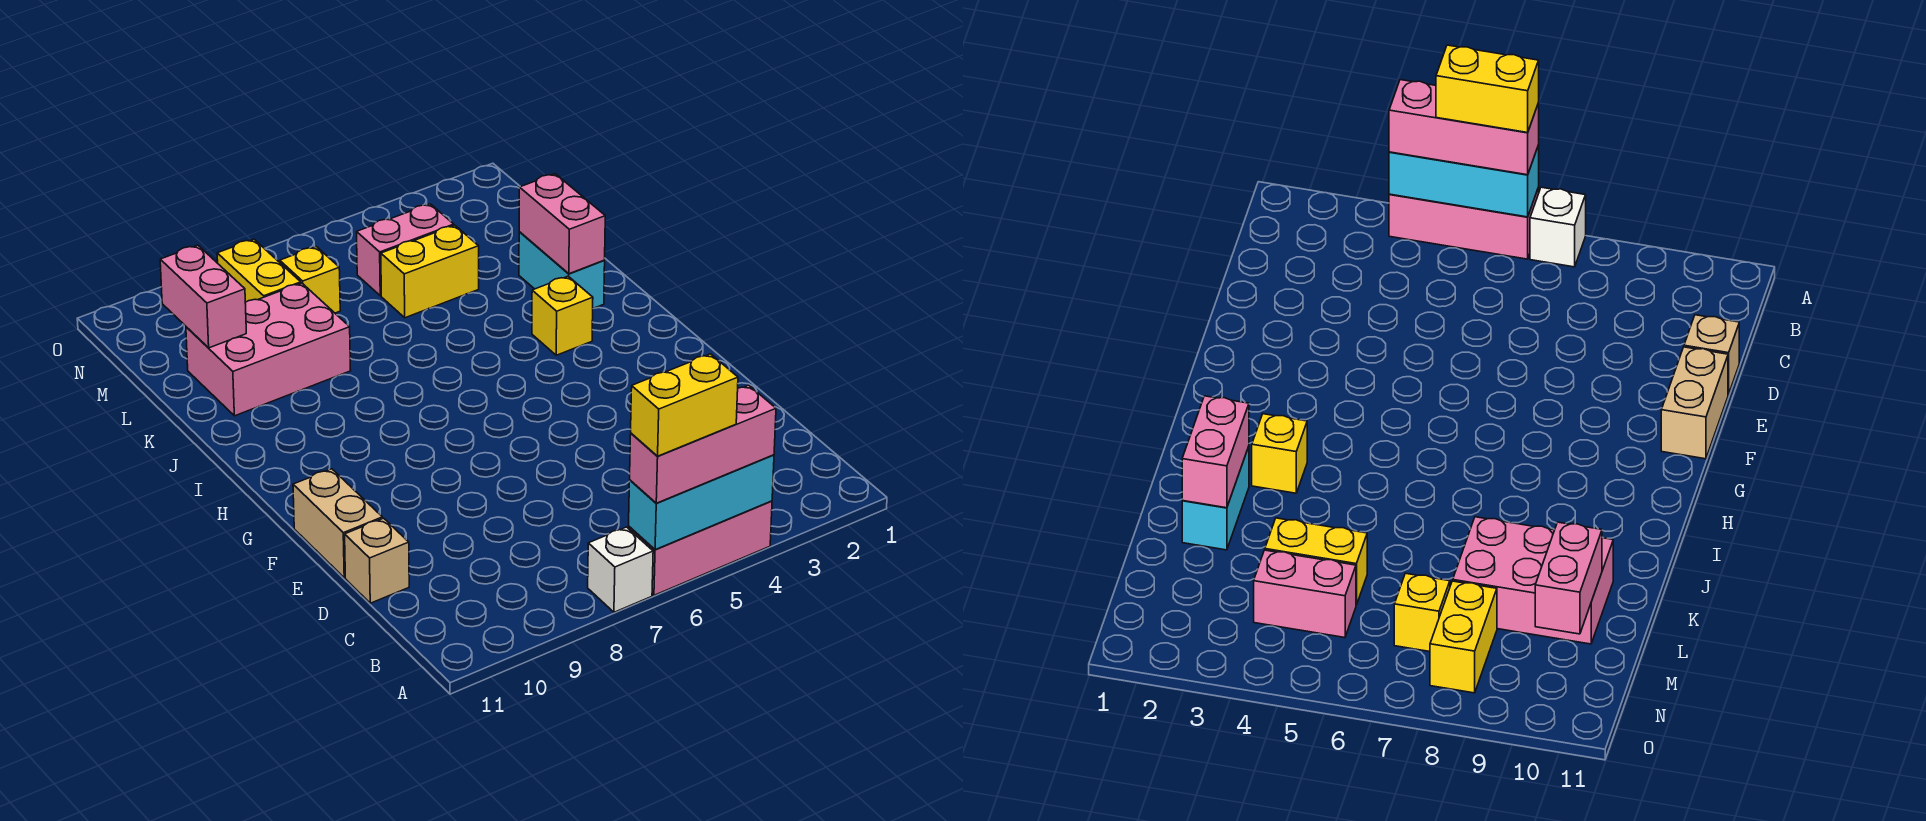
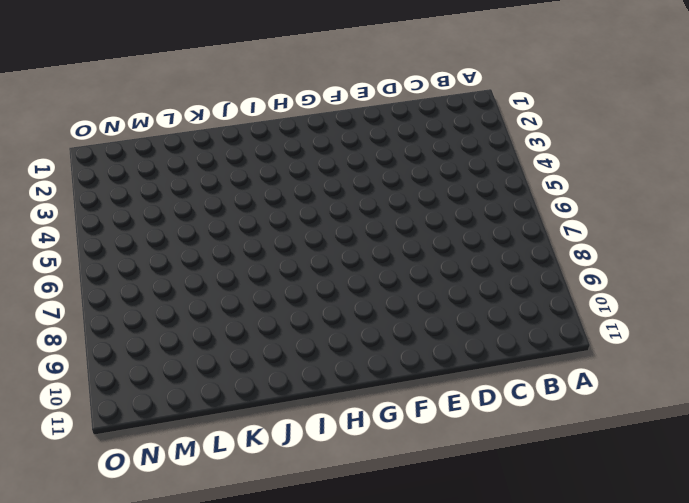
none -> pink brick A4:A6 level 1
none -> white brick A7 level 1
none -> tan brick D11 level 1

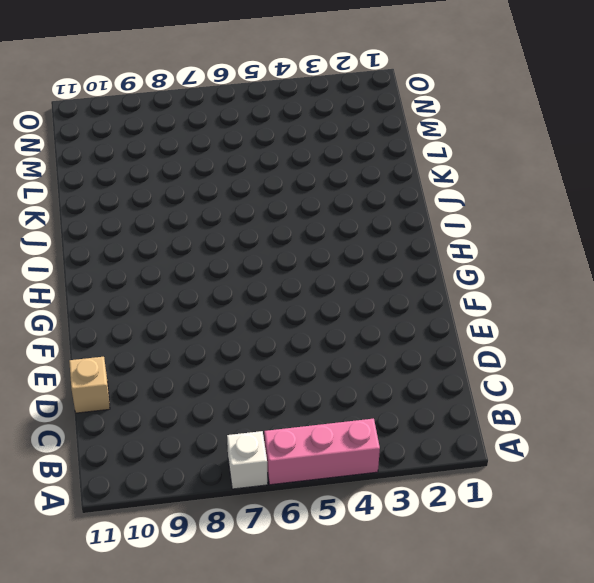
none -> tan brick E11:F11 level 1
none -> yellow brick I3 level 1
none -> cyan brick J2:K2 level 1

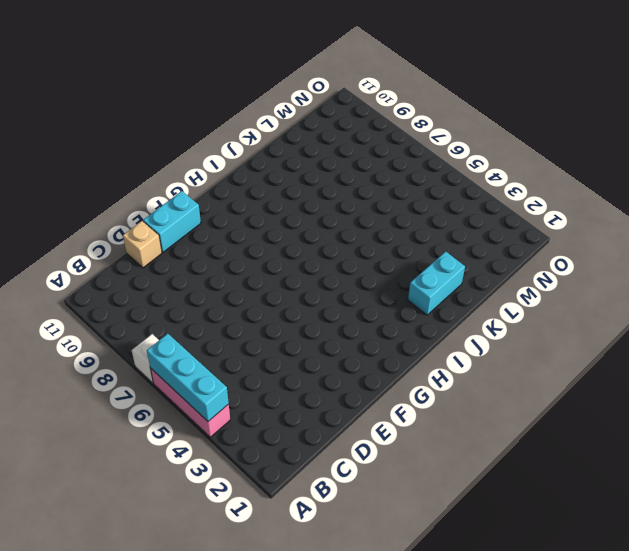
cyan brick E11:F11 level 1 -> tan brick E11:F11 level 1
none -> yellow brick I3 level 1
none -> pink brick K8:L10 level 1
none -> yellow brick L4:L5 level 1

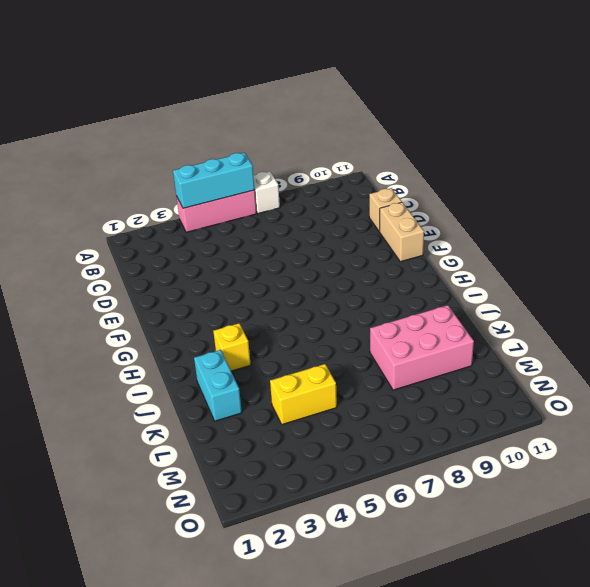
none -> pink brick M4:M5 level 1
none -> yellow brick M7 level 1
none -> yellow brick M8:N8 level 1

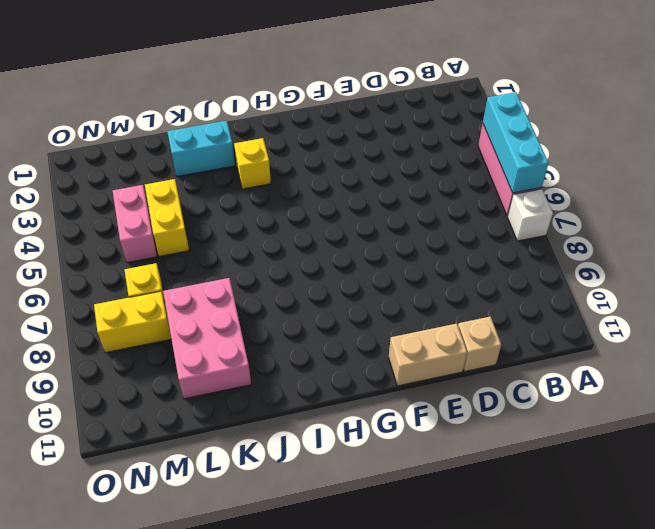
none -> pink brick J2:K2 level 2
none -> pink brick L10:M10 level 2
none -> pink brick A4:A6 level 3

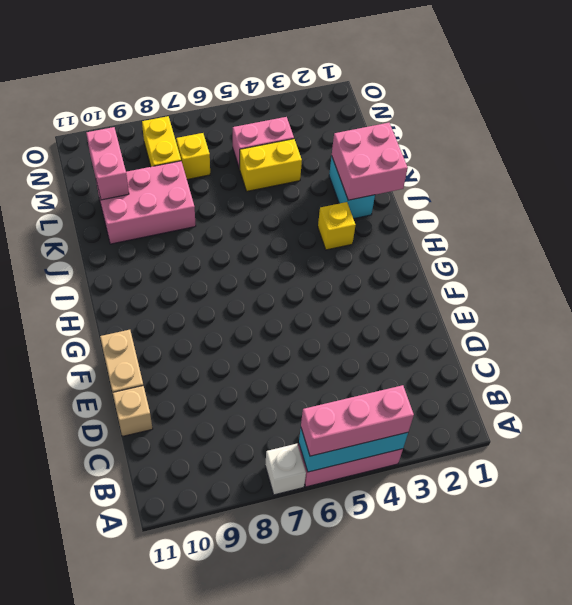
pink brick J1:K2 level 2 -> pink brick J2:K2 level 2
none -> yellow brick A5:A6 level 4

